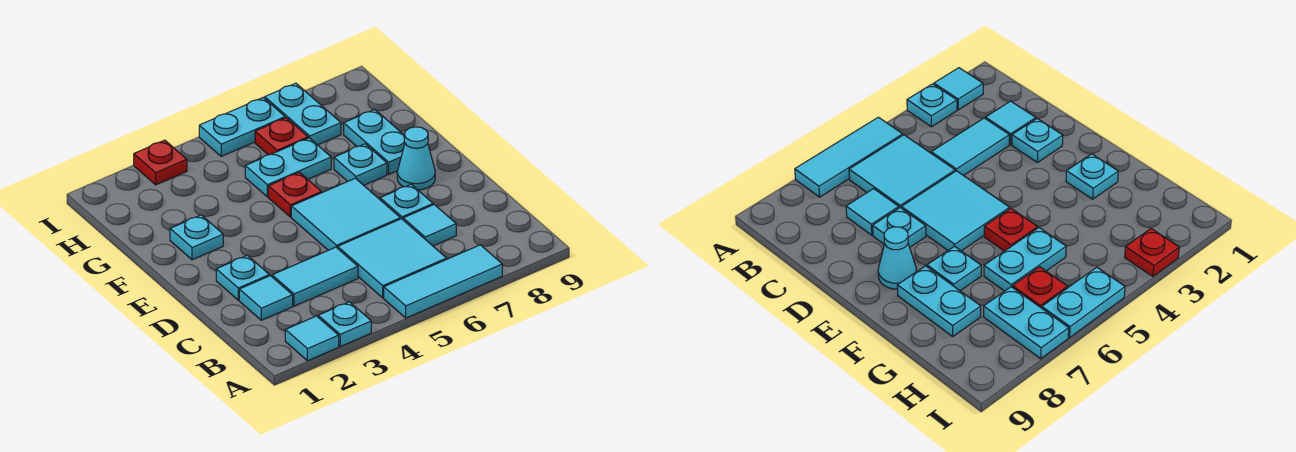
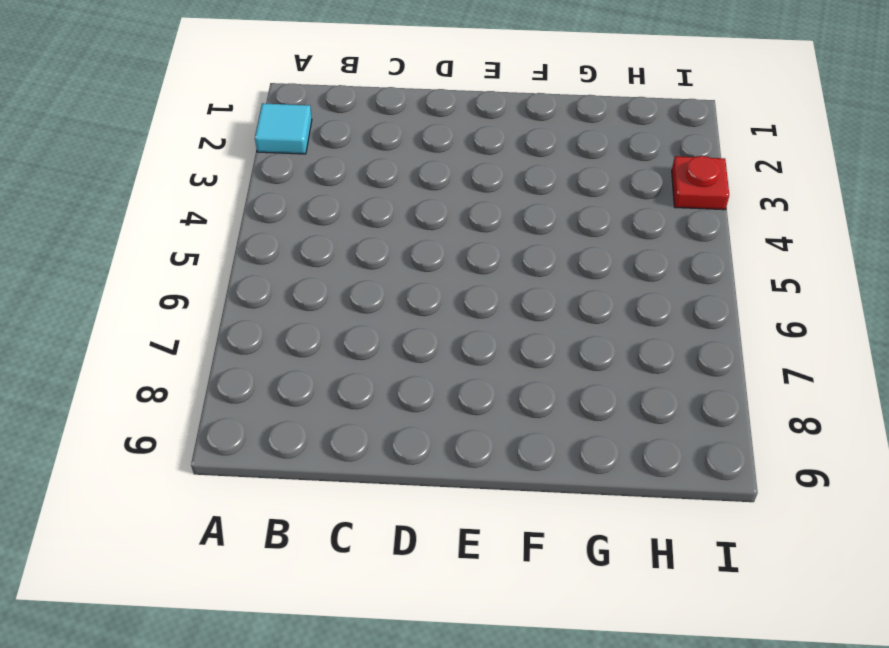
none -> cyan plate A3 level 1
none -> cyan tile A5:A7 level 1
none -> cyan tile B5:C6 level 1

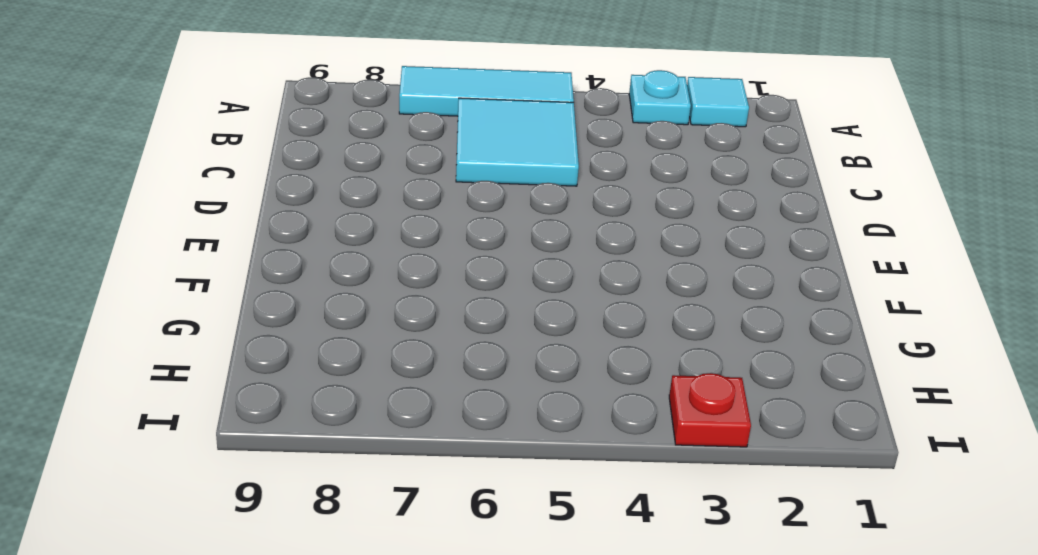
none -> cyan tile C2 level 1
none -> cyan tile C3:C4 level 1
none -> cyan tile C7 level 1

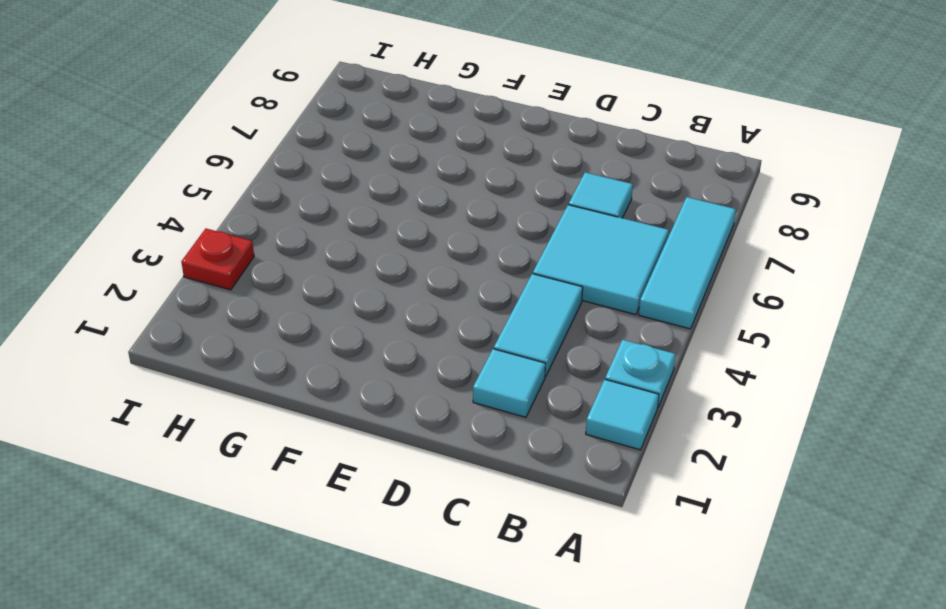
none -> cyan plate D2 level 1
none -> cyan tile D5:E6 level 1
none -> cyan plate D7 level 1

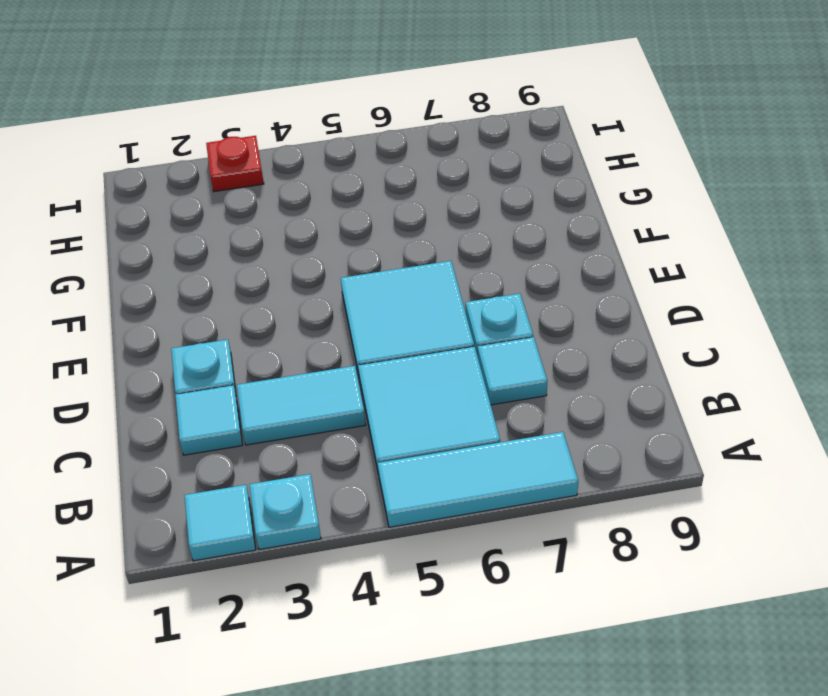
none -> cyan cone E8 level 1
none -> cyan plate F2 level 1
none -> red plate F5 level 1

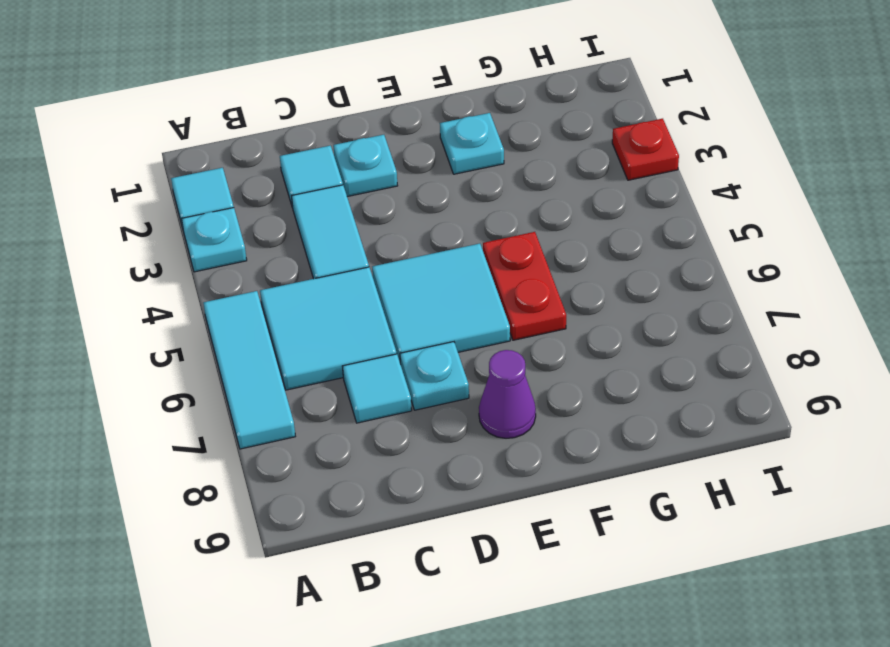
purple cone E8 level 1 -> cyan cone E8 level 1
red plate F5:F6 level 1 -> red plate F5 level 1
none -> cyan plate F7 level 1
none -> cyan plate F8:G8 level 1
none -> cyan plate G5:G6 level 1

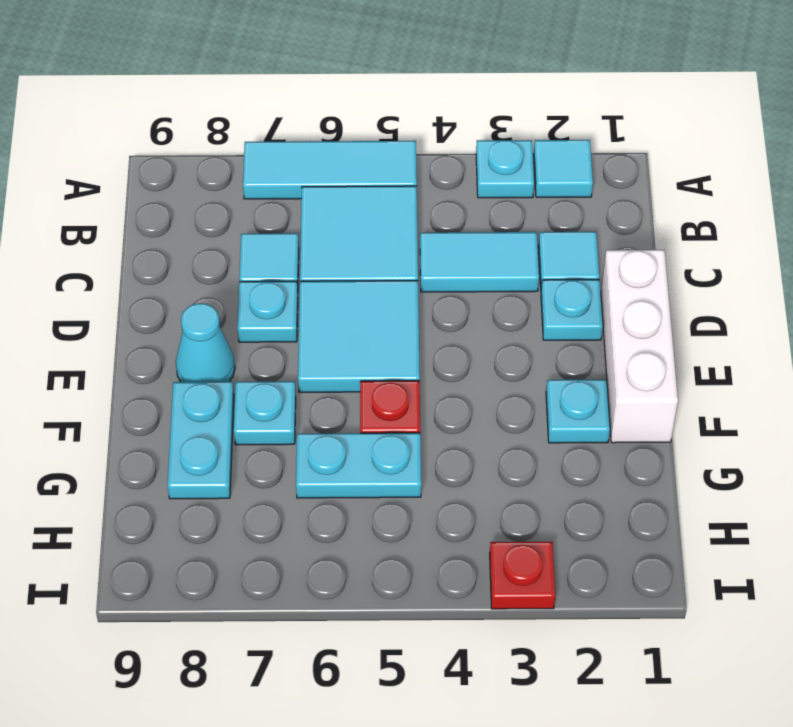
white brick D1:F1 level 1 -> none
none -> red plate H6 level 1
none -> cyan plate H7:I7 level 1
none -> cyan plate I5:I6 level 1

